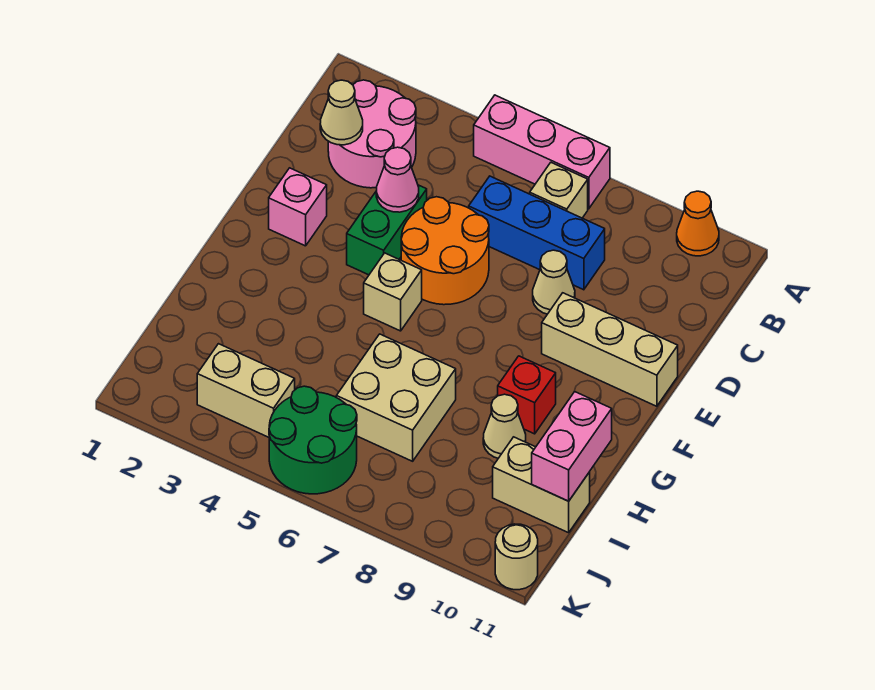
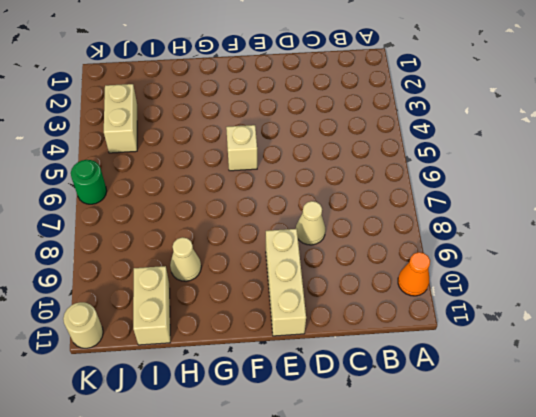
green round brick K6 level 1 -> green round brick J5:K6 level 1
none -> pink brick A5:A7 level 1
none -> pink round brick B2:C3 level 1
none -> tan brick B7 level 1

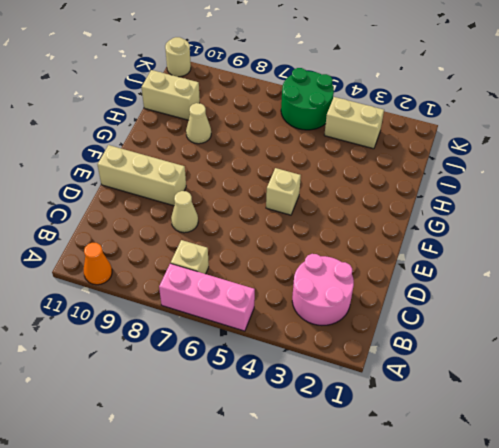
none -> blue brick C6:C8 level 1
none -> green brick D4:E4 level 1
none -> orange round brick D5:E6 level 1

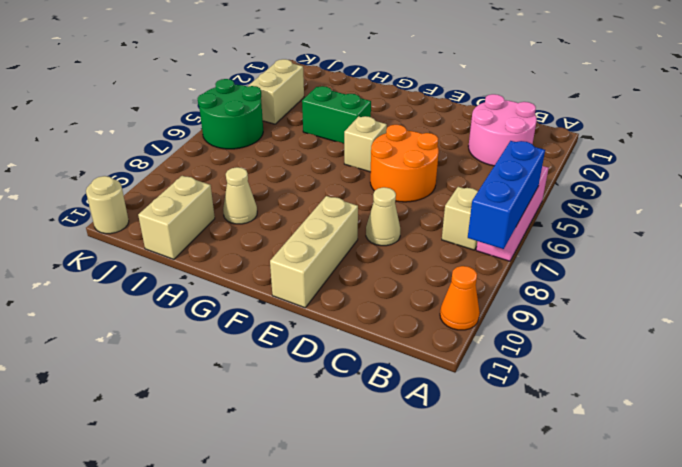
blue brick A6:A8 level 2 -> blue brick C6:C8 level 1
green brick G4:H4 level 1 -> green brick D4:E4 level 1
none -> pink brick E2 level 1
none -> red brick G9 level 1
none -> tan brick H6:I7 level 1

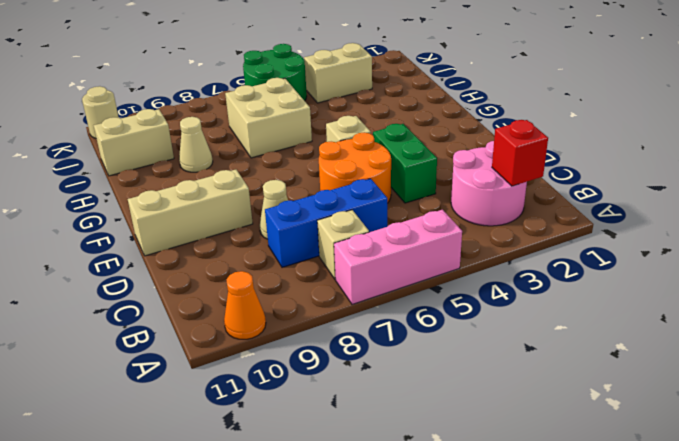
red brick B2 level 2 -> red brick G9 level 1
none -> pink brick E2 level 1
none -> tan cone C2 level 2
none -> pink cone D4 level 2

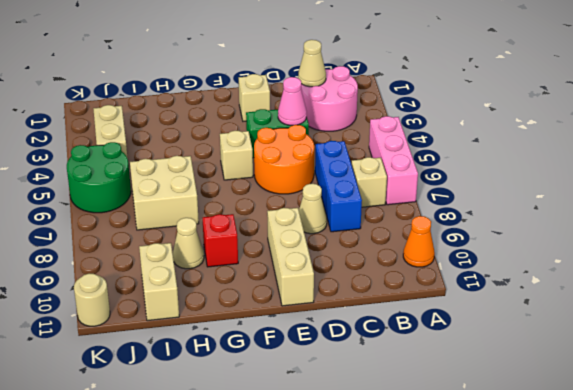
tan brick E2 level 1 -> pink brick E2 level 1
none -> pink brick H11:I11 level 2

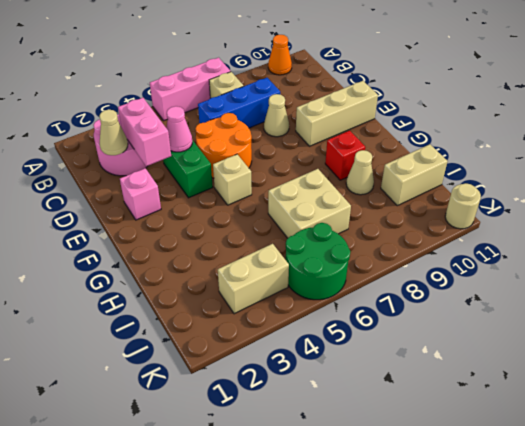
pink brick C3:D3 level 2 -> pink brick H11:I11 level 2

